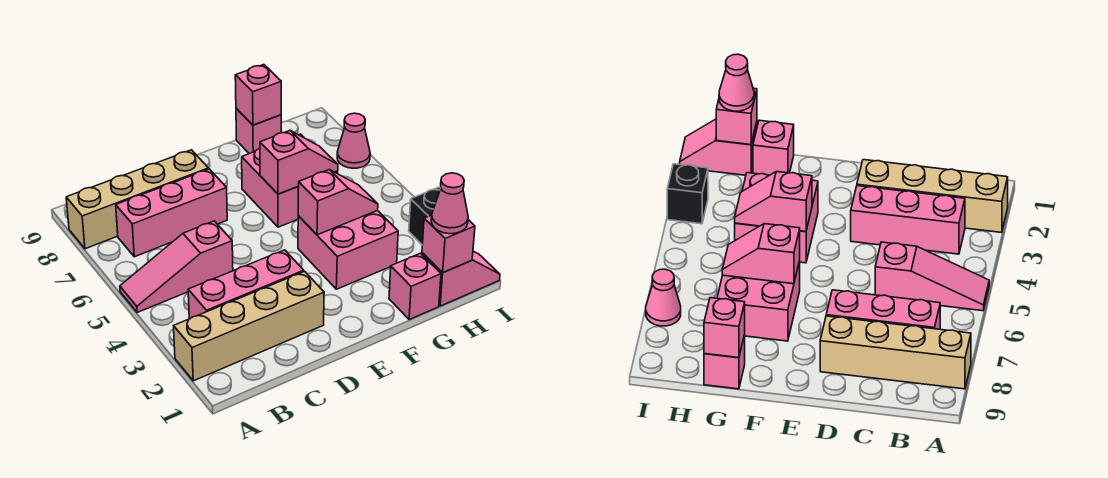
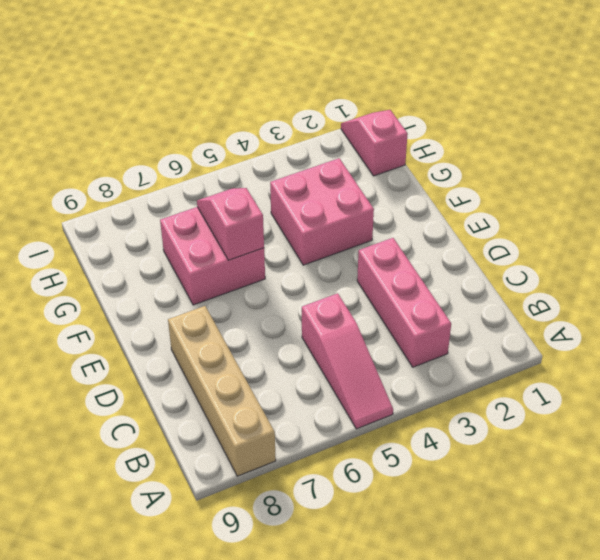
none -> tan brick A2:D2 level 1
none -> pink brick B7:D7 level 1
none -> pink brick G1 level 1

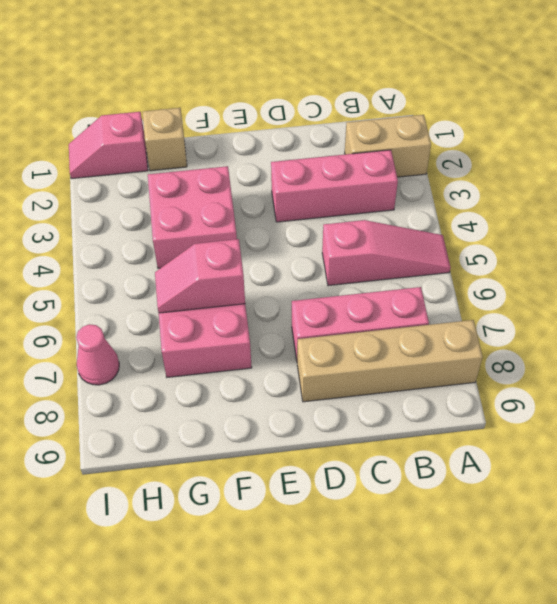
tan brick A2:B2 level 1 -> tan brick A2:D2 level 1
tan brick G1 level 1 -> pink brick G1 level 1
none -> pink brick G9 level 1
none -> black brick I3 level 1
none -> pink slope F4:G4 level 2 top F

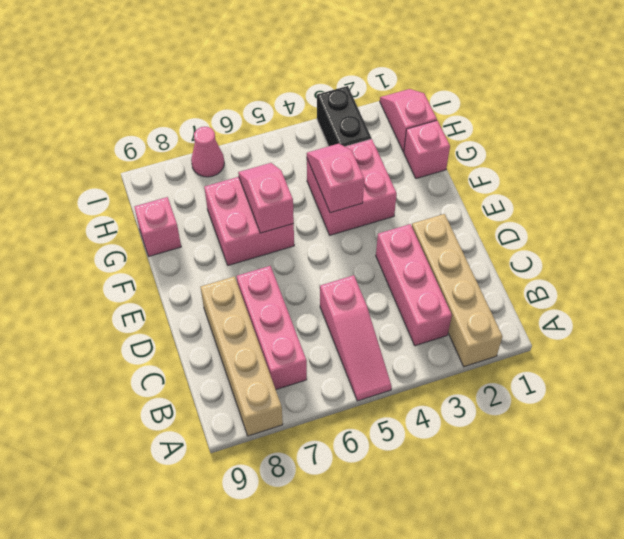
black brick H3:I3 level 1 -> black brick I3 level 1
none -> pink brick G9 level 2
none -> pink brick H1 level 2
none -> pink cone H1 level 3

